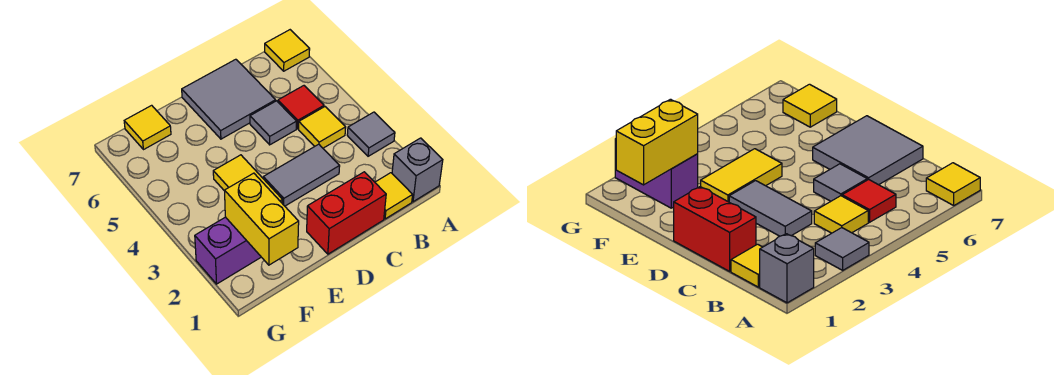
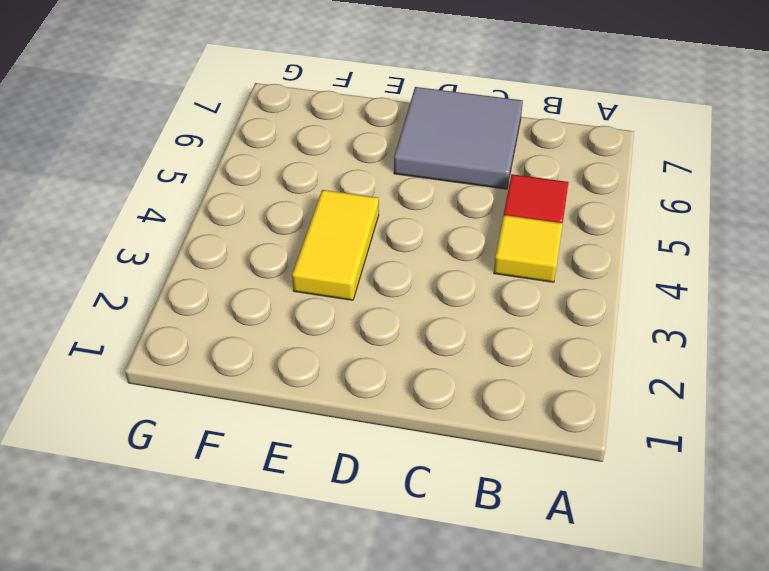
none -> grey brick A1 level 1
none -> grey tile A3 level 1
none -> yellow tile A7 level 1

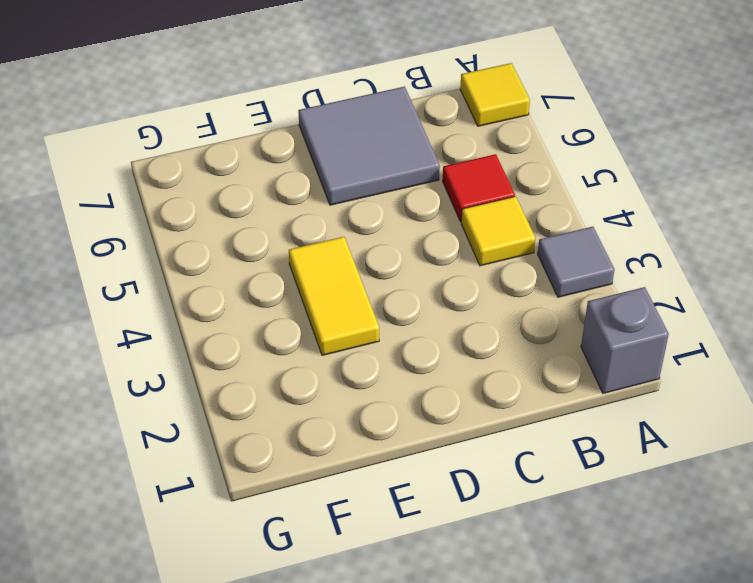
none -> yellow tile B1 level 1
none -> red brick C1:D1 level 1
none -> grey tile C3:D3 level 1

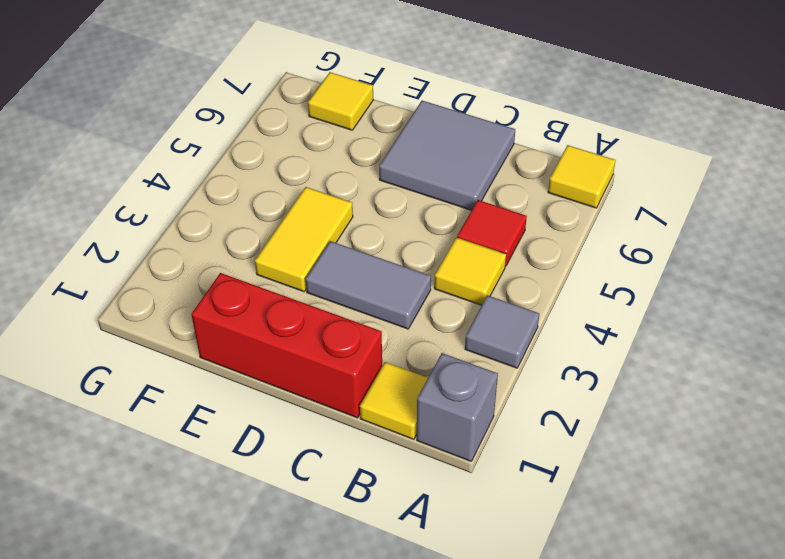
red brick C1:E1 level 1 -> red brick C1:D1 level 1
none -> grey tile C5 level 1
none -> purple brick F2:G2 level 1
none -> yellow brick F1:F2 level 2

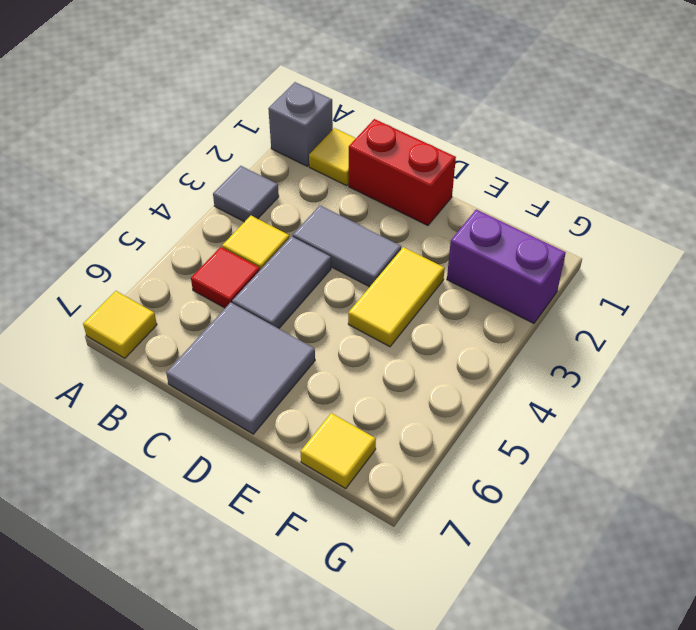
grey tile C4:C5 level 1 -> grey tile C5 level 1
none -> yellow brick F1:F2 level 2

